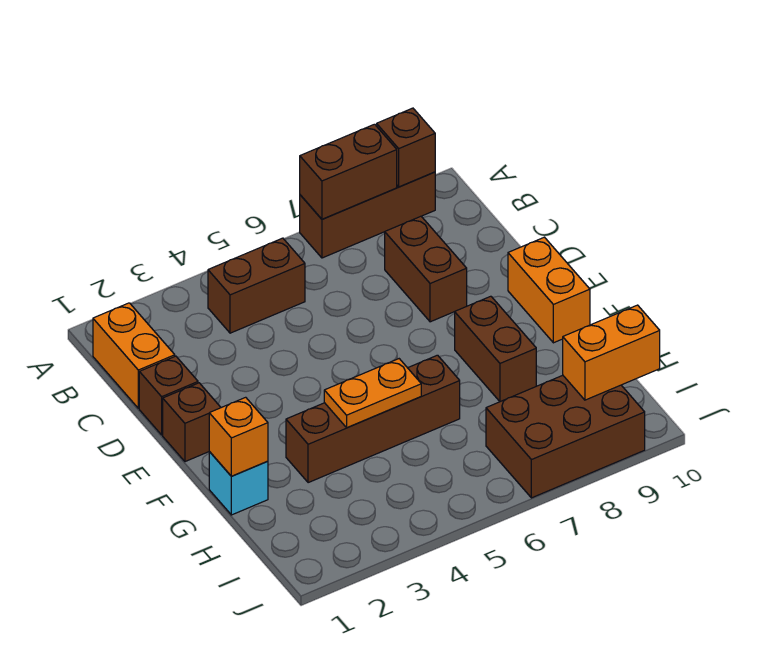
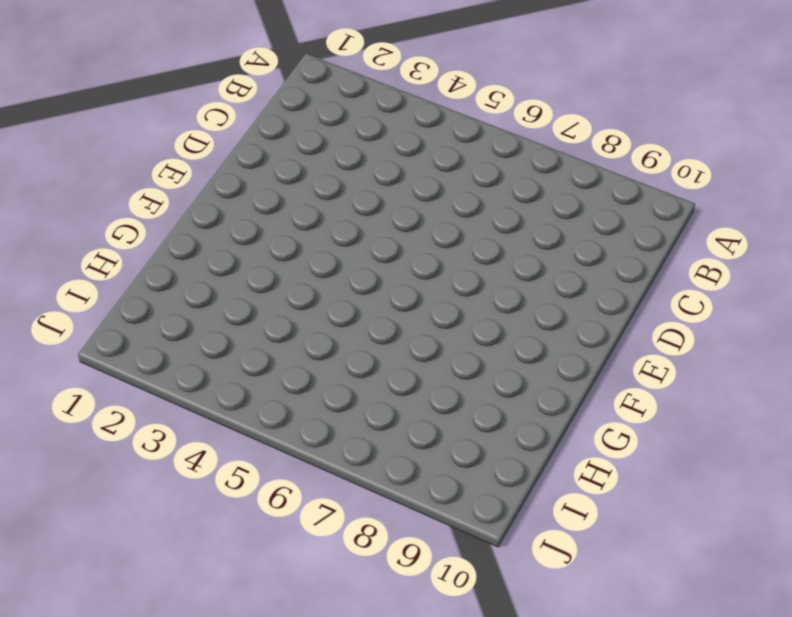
none -> brown brick A7:A9 level 1
none -> orange brick B1:C1 level 1
none -> brown brick B4:B5 level 1

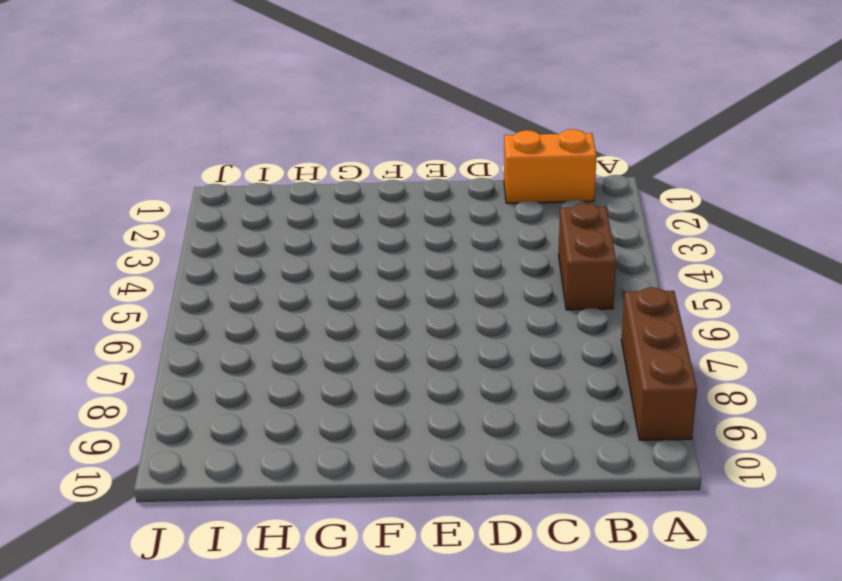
none -> brown brick C8:D8 level 1
none -> brown brick D1 level 1
none -> brown brick E1 level 1

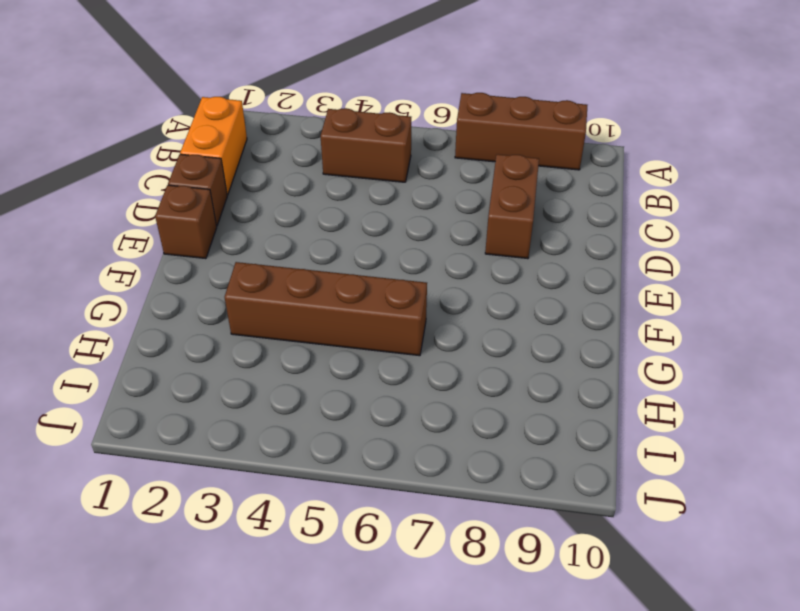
none -> orange brick E10:F10 level 1
none -> brown brick F8:G8 level 1
none -> cyan brick G1 level 1

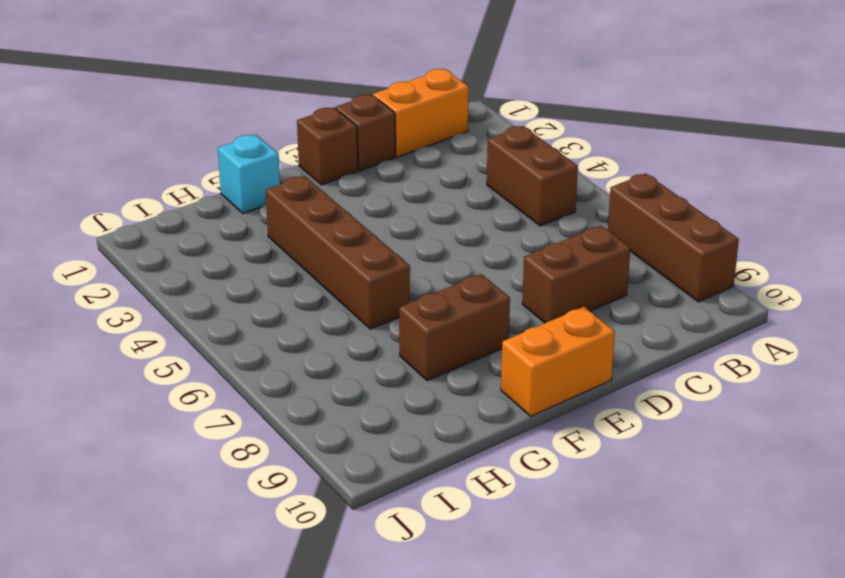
none -> brown brick I7:J9 level 1
none -> brown brick A7:A8 level 2
none -> brown brick A9 level 2

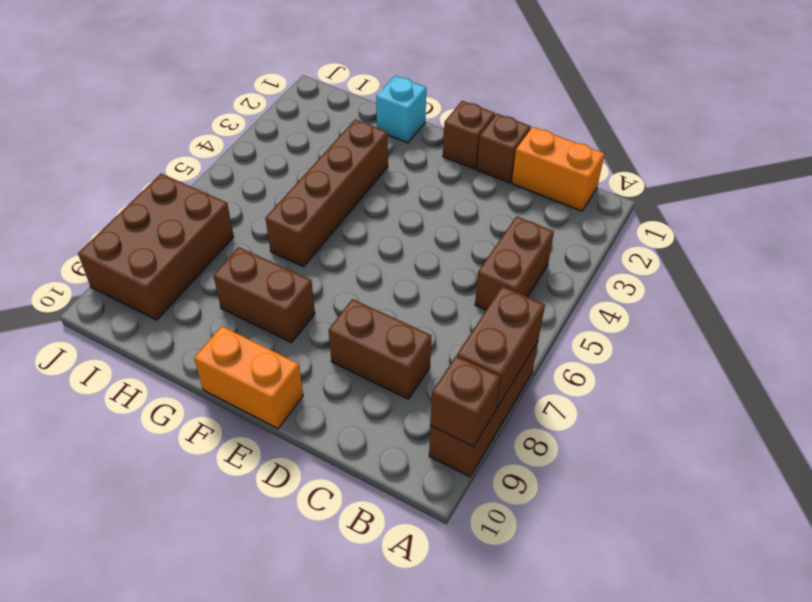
none -> orange brick G1 level 2
none -> orange plate G4:G5 level 2
none -> orange brick I9:I10 level 2

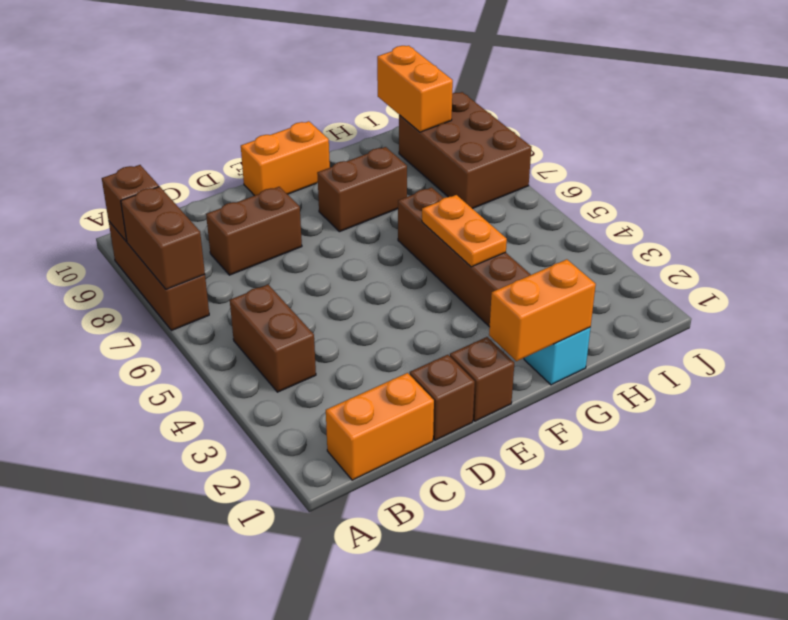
orange brick F1:G1 level 2 -> orange brick G1 level 2

